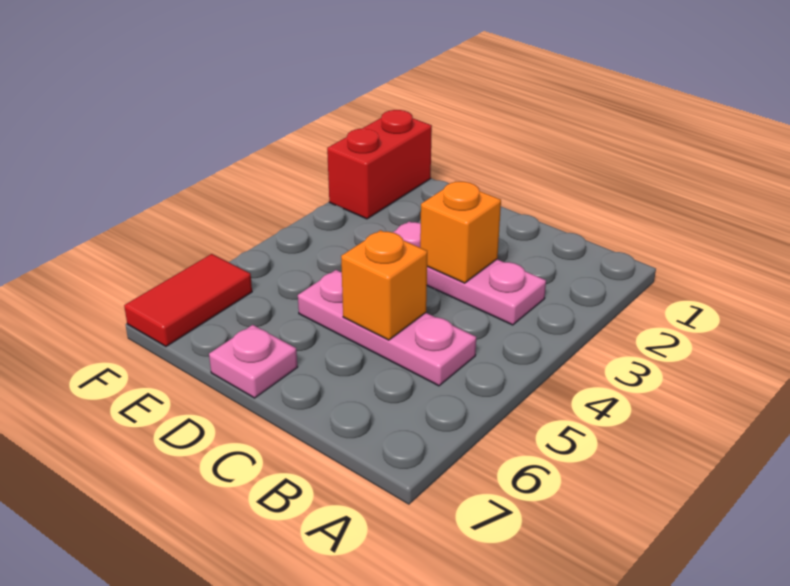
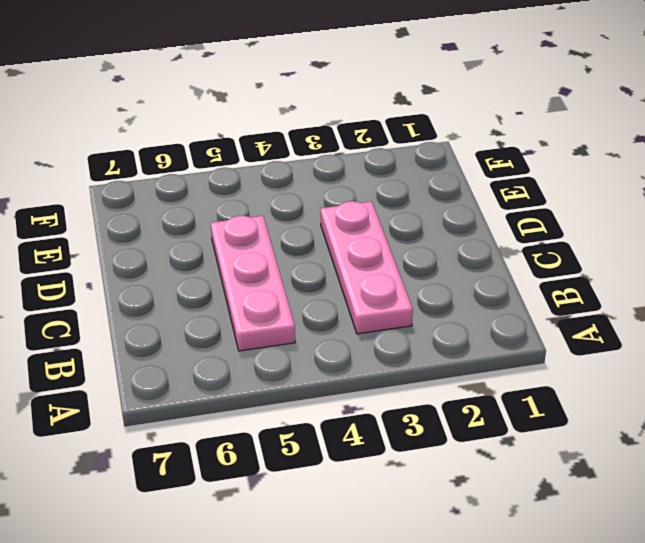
none -> pink plate D7 level 1
none -> red brick F1:F2 level 1

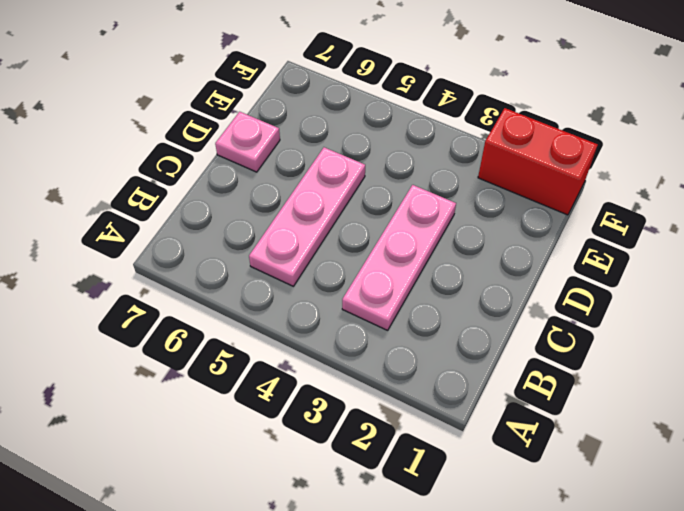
none -> red tile F6:F7 level 1
none -> orange brick C3 level 2

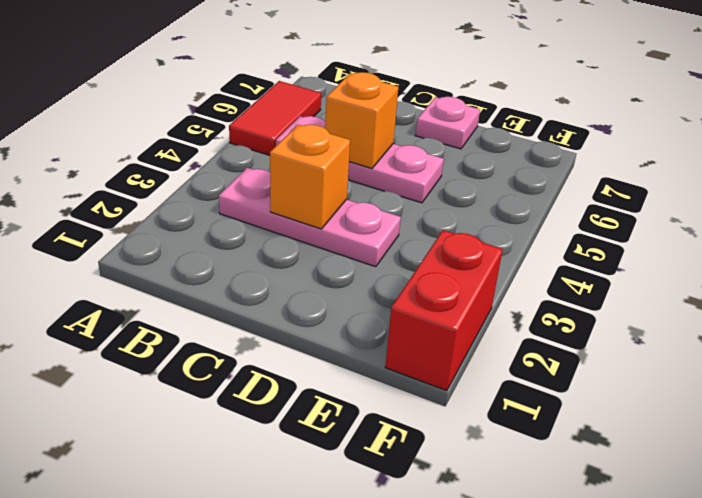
red tile A5:A6 level 1 -> red tile F6:F7 level 1

